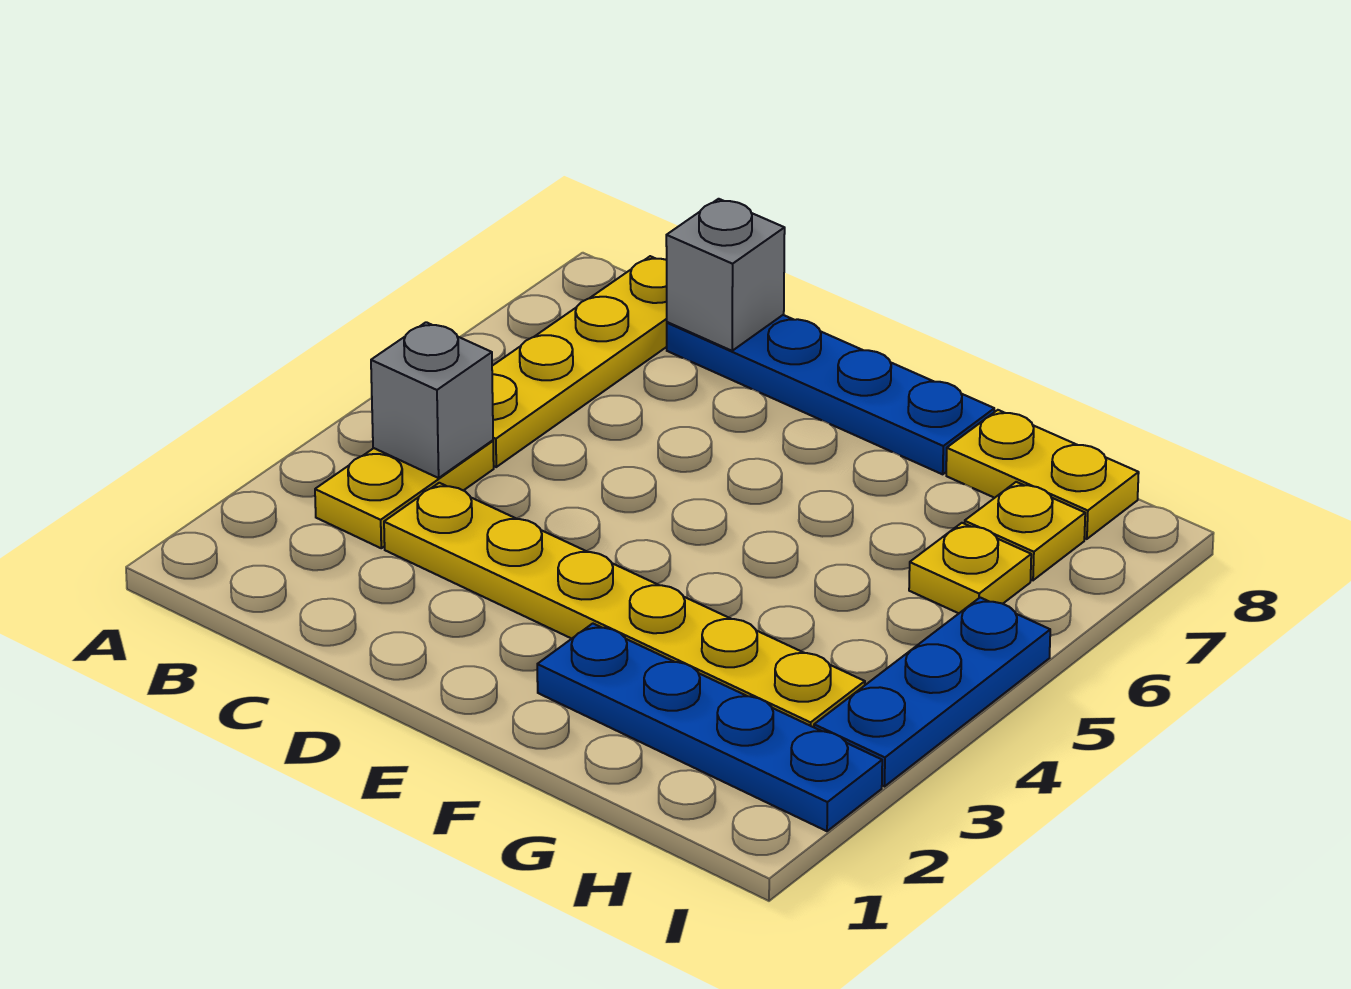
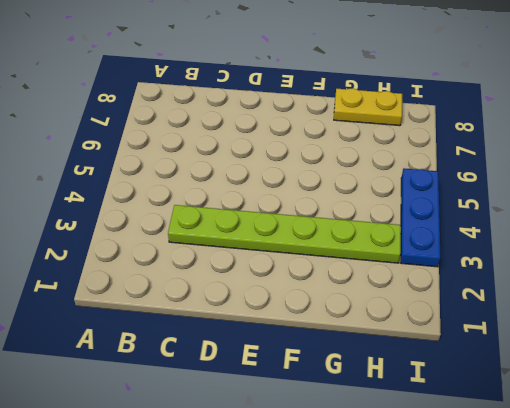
lime plate C3:H3 level 1 -> yellow plate C3:H3 level 1
none -> yellow plate B3:B4 level 1
none -> yellow plate B5:B8 level 1

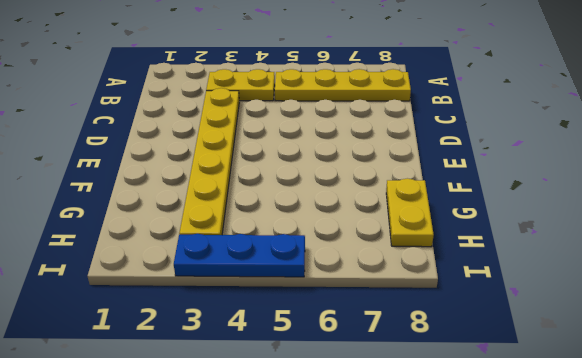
none -> blue plate C8:F8 level 1
none -> blue plate F2:I2 level 1

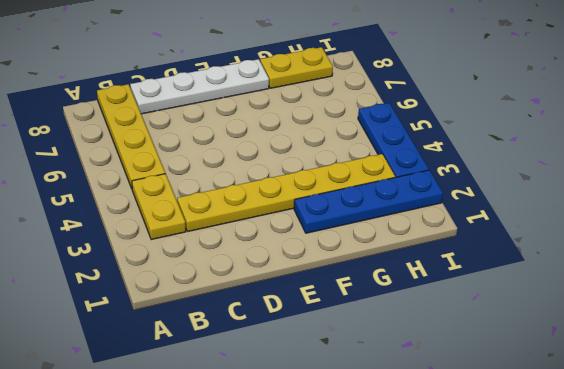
white plate C8:F8 level 1 -> blue plate C8:F8 level 1
none -> yellow plate H6 level 1
none -> yellow plate H7 level 1

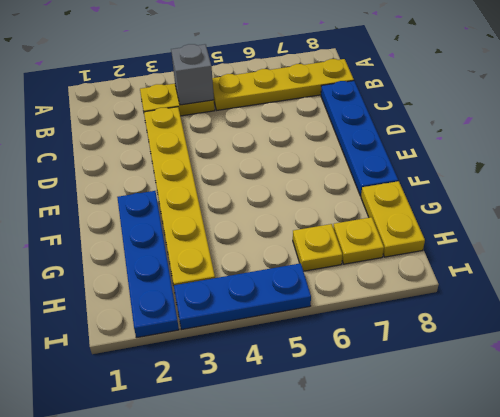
none -> grey brick C8 level 2

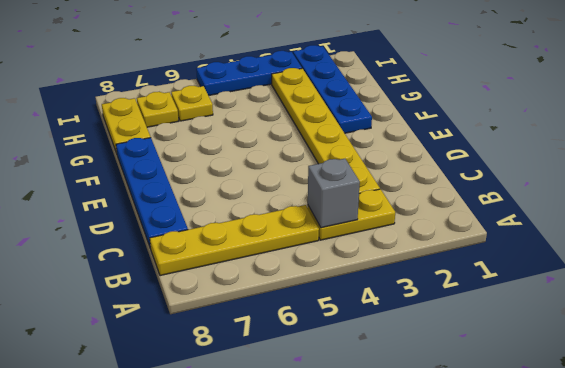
none -> grey brick C8 level 2

